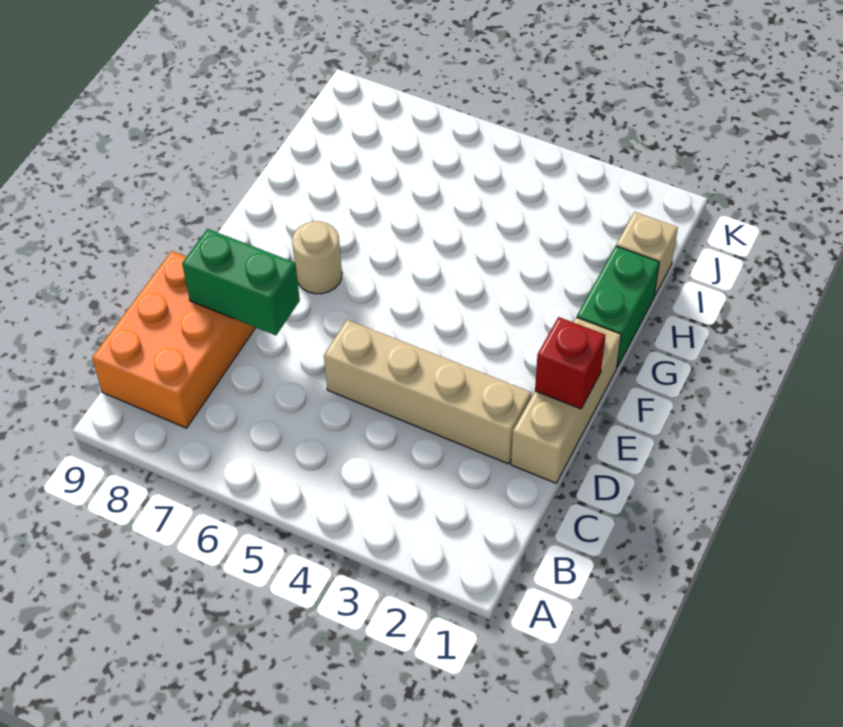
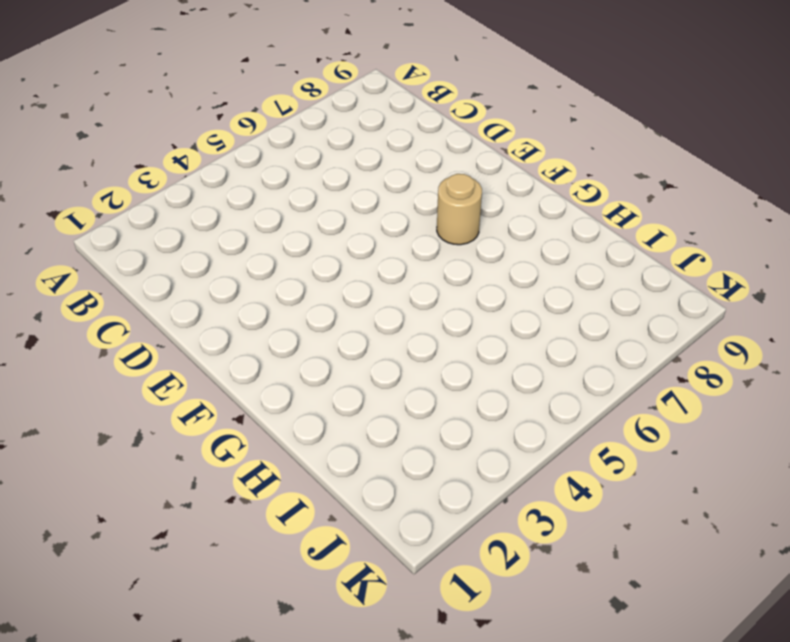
none -> orange brick B8:D9 level 1
none -> tan brick D1:F1 level 1

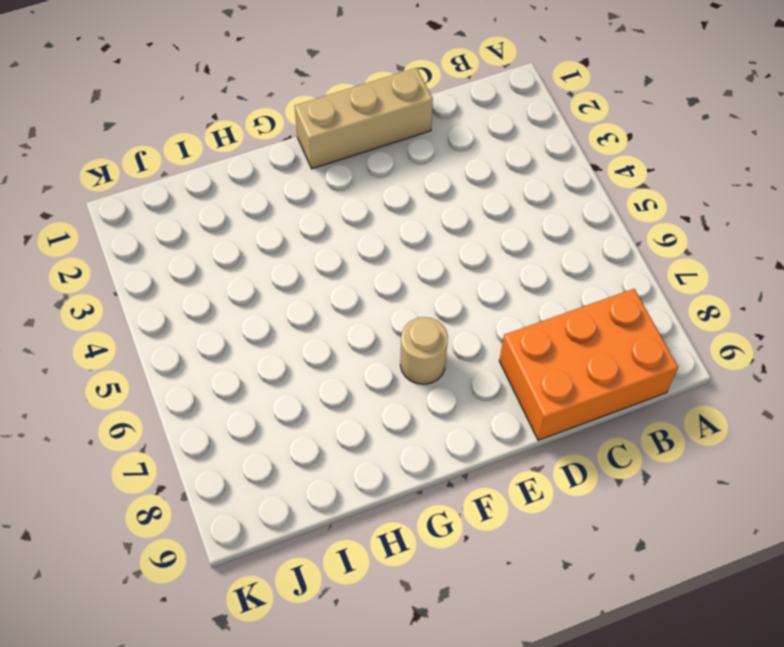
none -> tan brick D2:D5 level 1
none -> green brick G1:H1 level 1

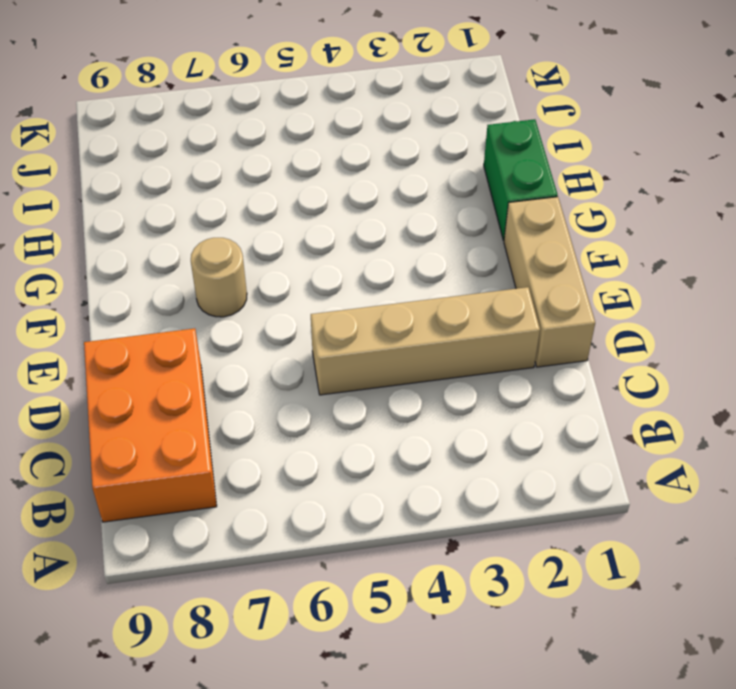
none -> tan brick I1 level 1
none -> green brick D7:D8 level 2

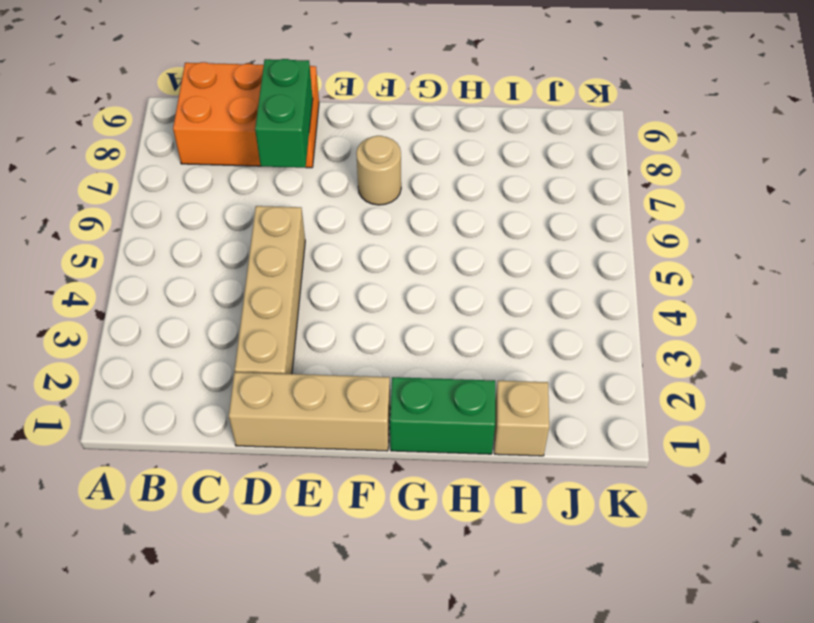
none -> red brick E1 level 2

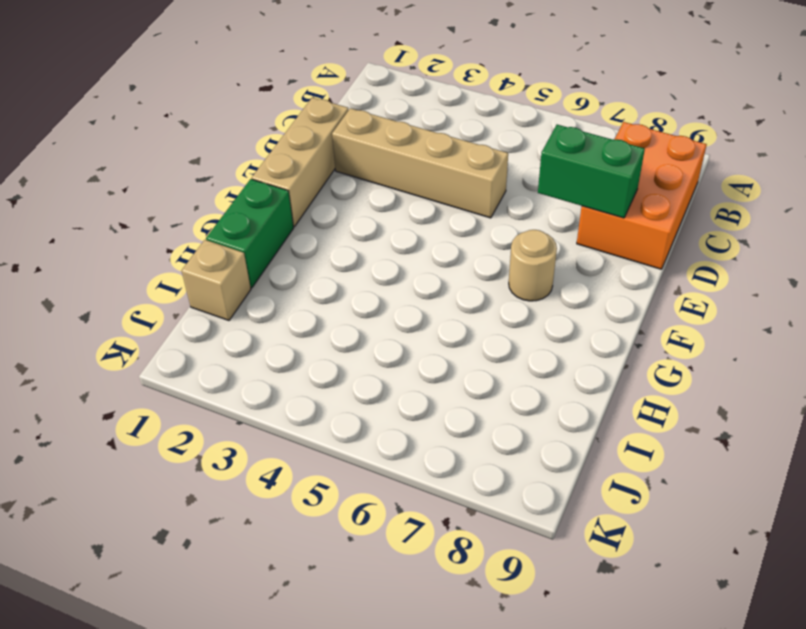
none -> red brick E1 level 2

